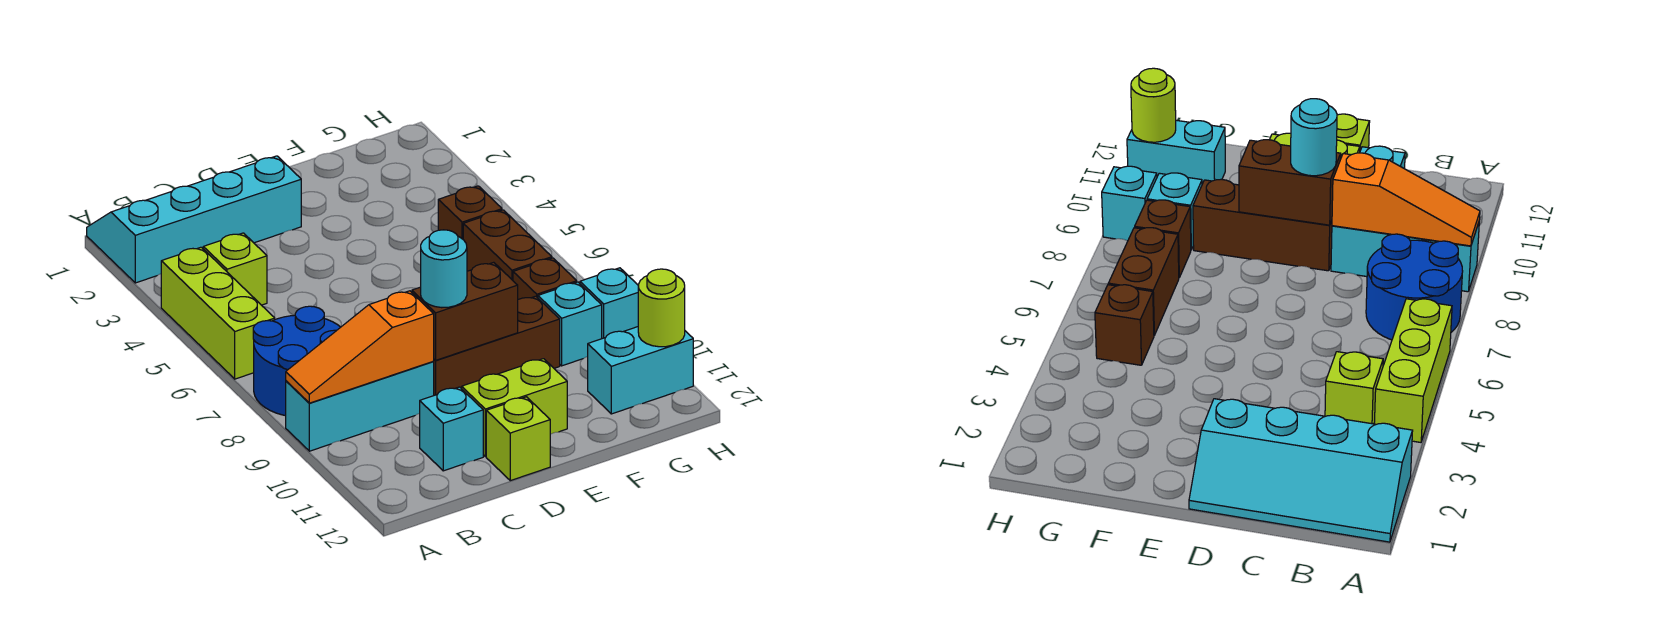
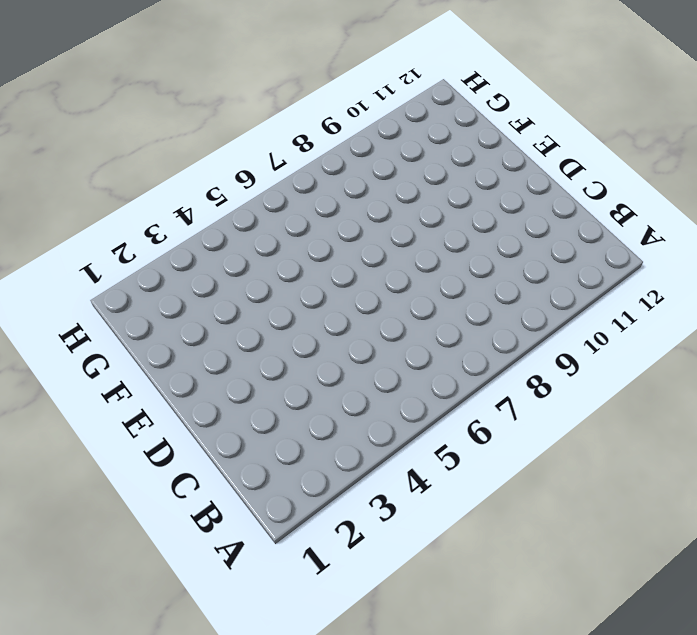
none -> cyan slope A1:D2 level 1 top 2
none -> lime brick A4:A6 level 1
none -> blue round brick A7:B8 level 1

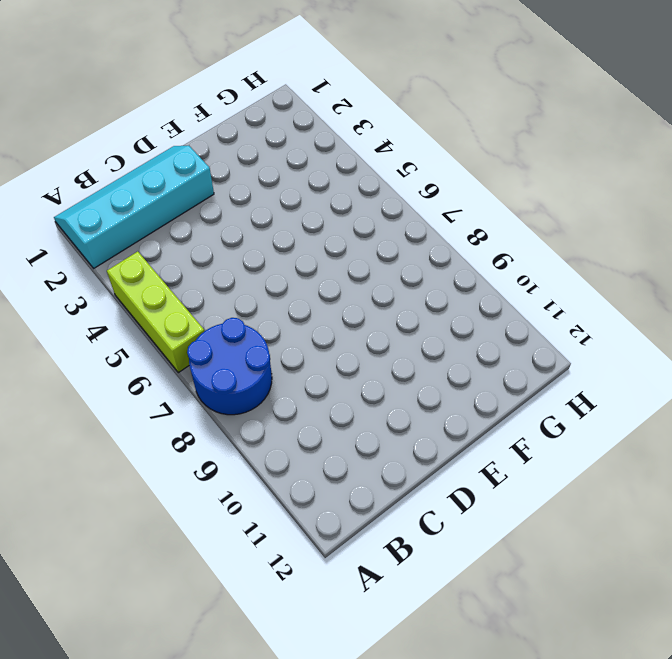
none -> cyan brick A9:C9 level 1
none -> lime brick B4 level 1
none -> cyan brick C11 level 1

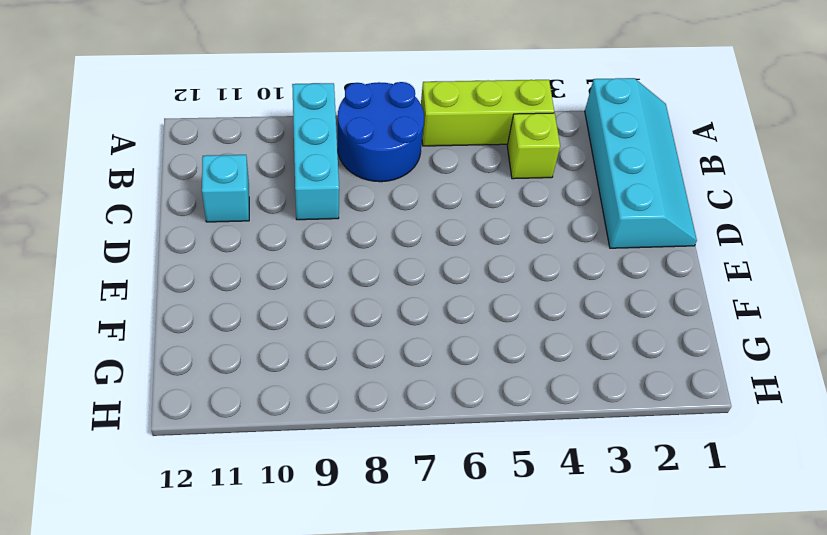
none -> brown brick D9:F9 level 1
none -> lime brick D11:E11 level 1
none -> lime brick D12 level 1

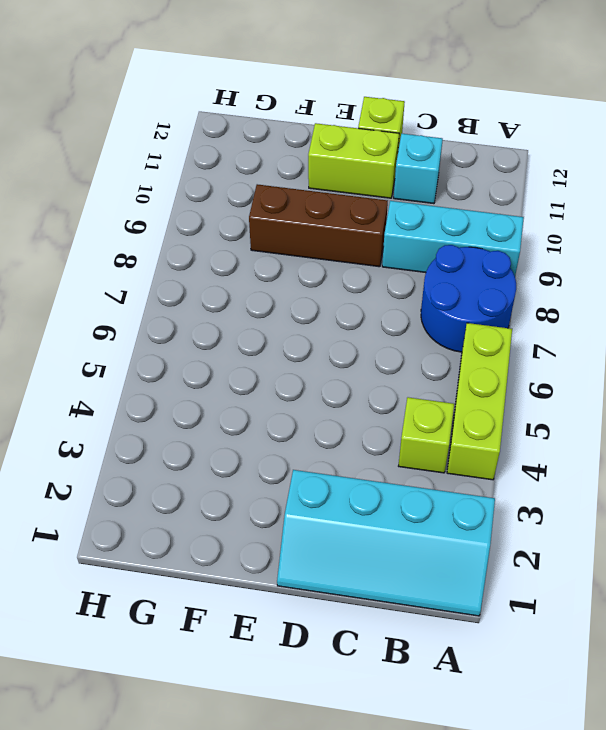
none -> brown brick G5 level 1
none -> brown brick G6:G7 level 1
none -> brown brick G8 level 1

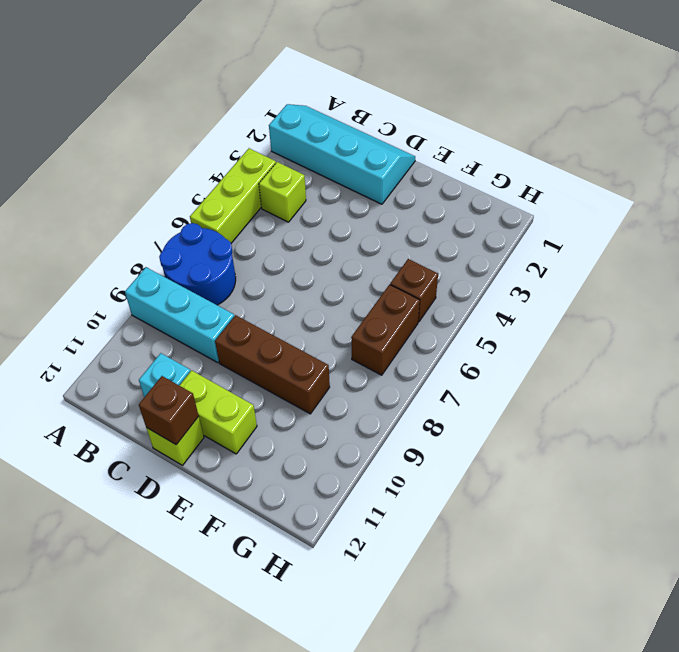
brown brick D12 level 2 -> brown brick G8 level 1
none -> cyan brick G9 level 1
none -> cyan brick G11:H11 level 1
none -> cyan brick H9 level 1

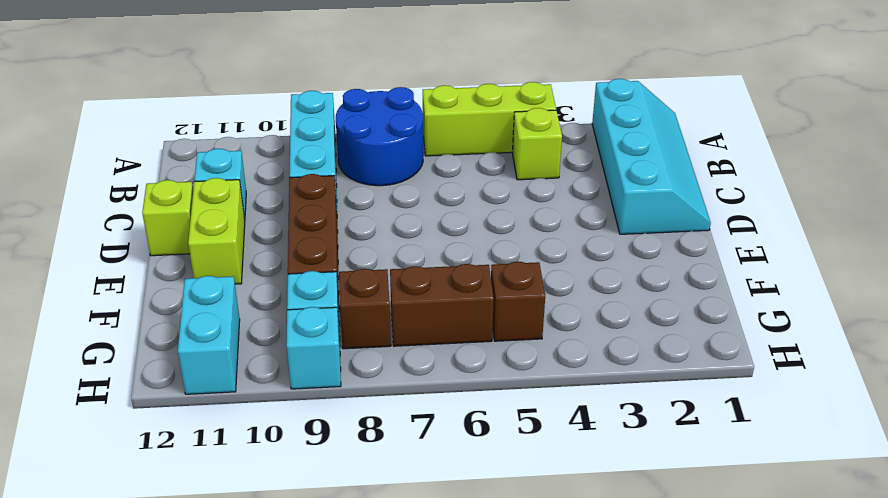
none -> orange slope A9:C9 level 2 top C
none -> brown brick D9:E9 level 2
none -> lime round brick H11 level 2

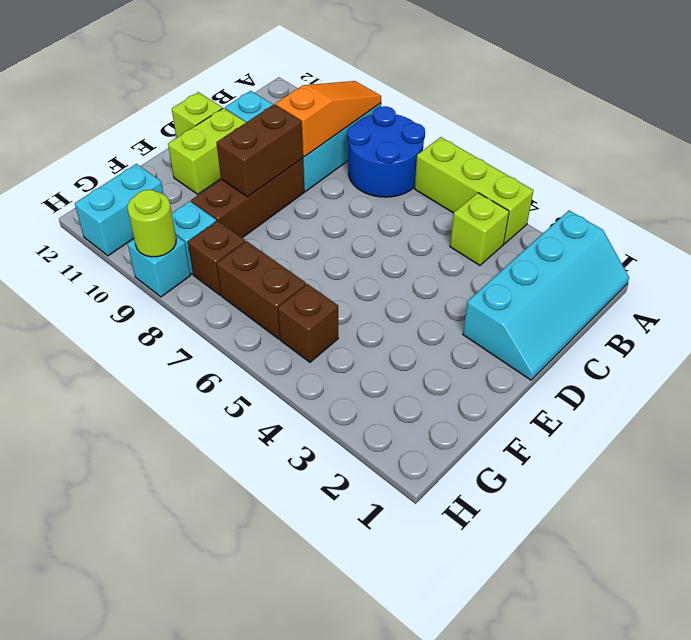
lime round brick H9 level 2 -> lime round brick H11 level 2
none -> cyan round brick D9 level 3

